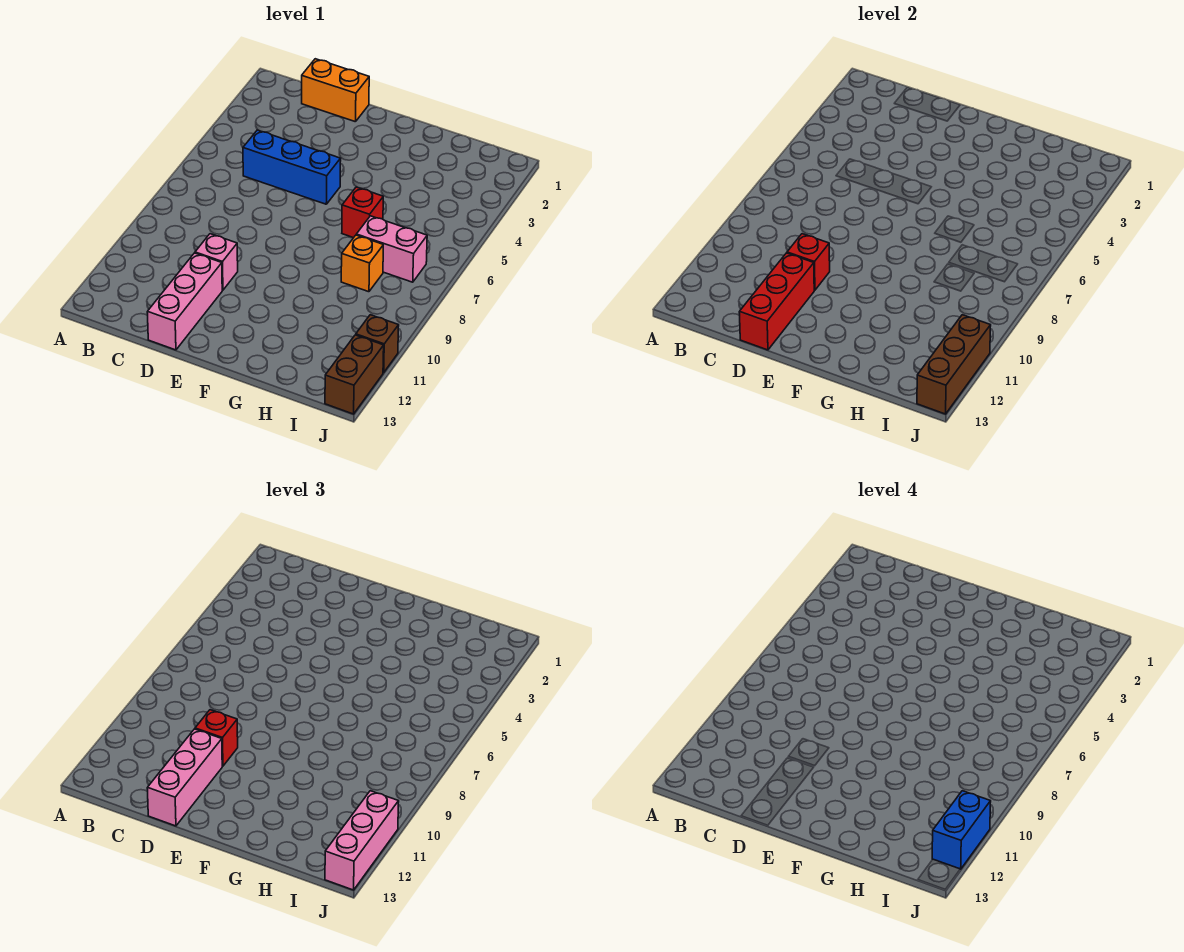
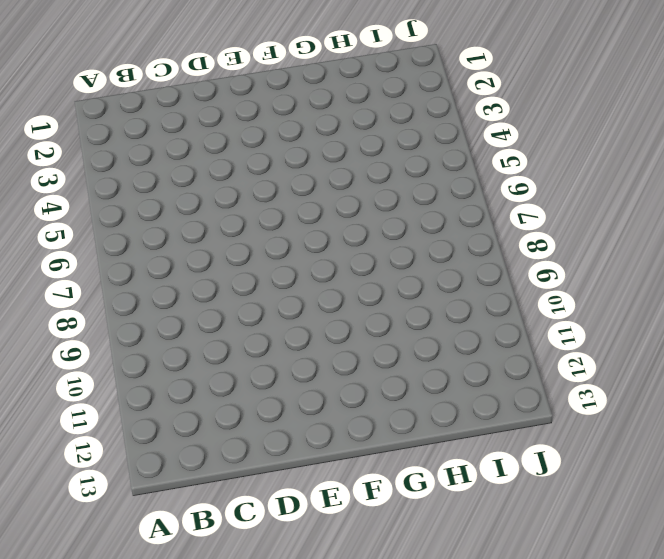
none -> orange brick C1:D1 level 1
none -> blue brick C5:E5 level 1
none -> pink brick D10 level 1

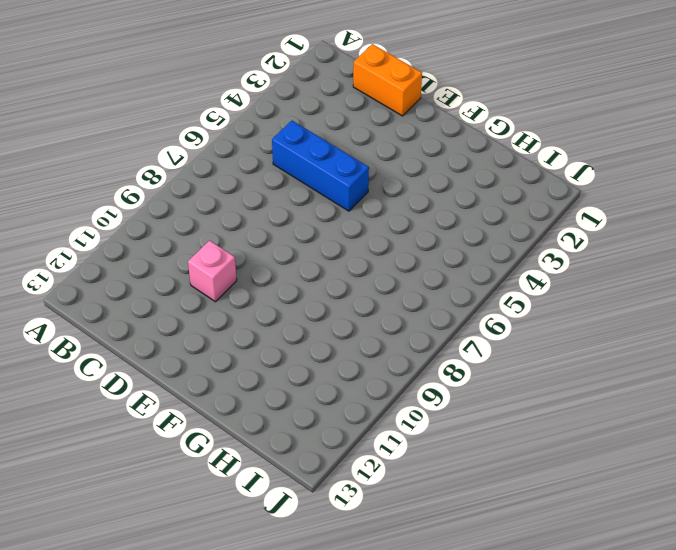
none -> pink brick D11:D13 level 1
none -> red brick G6 level 1
none -> pink brick H7:I7 level 1

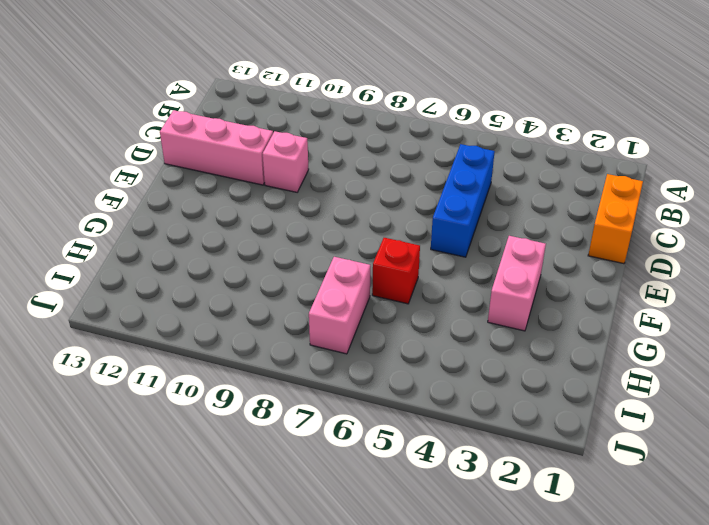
pink brick F3:G3 level 1 -> none
none -> orange brick H8 level 1
none -> brown brick J11 level 1
none -> brown brick J12:J13 level 1

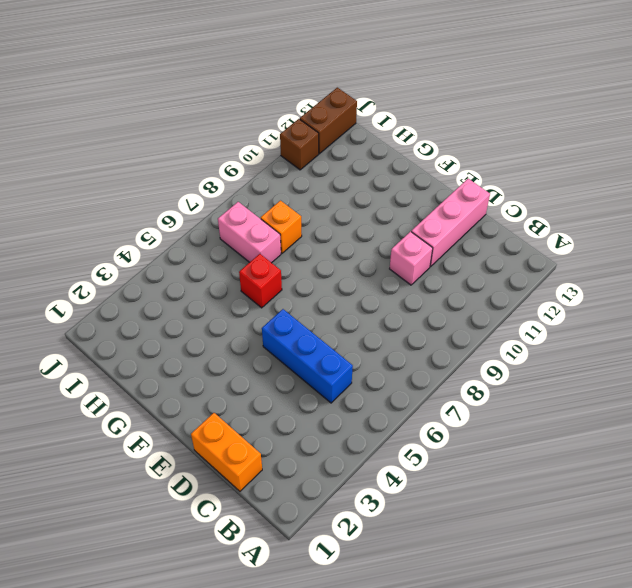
none -> red brick D10 level 2
none -> red brick D11:D13 level 2
none -> brown brick J11:J13 level 2

